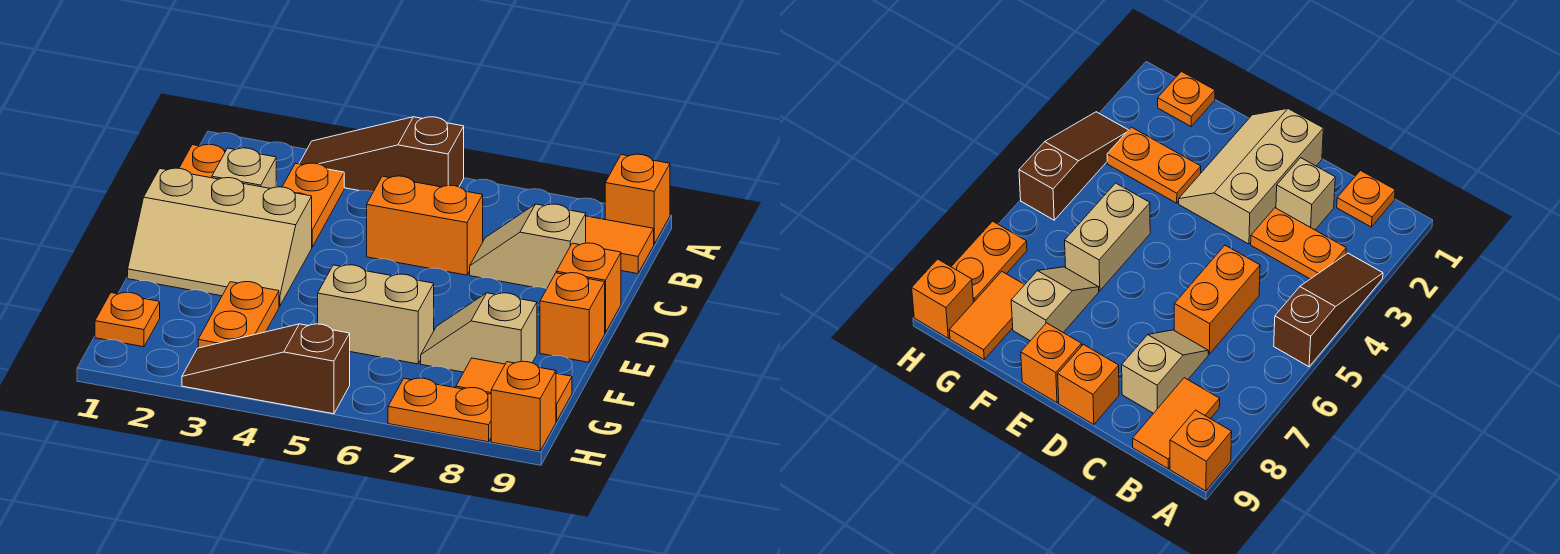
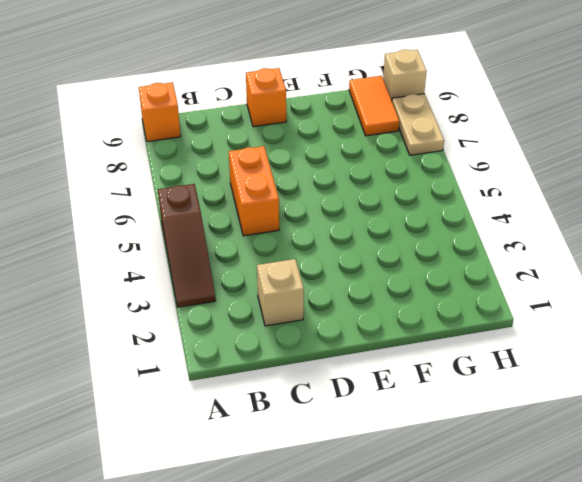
tan plate H7:H8 level 1 -> orange plate H7:H8 level 1
tan brick H9 level 1 -> orange brick H9 level 1
none -> orange plate B1 level 1
none -> orange plate B3:C3 level 1
none -> orange tile B8:B9 level 1

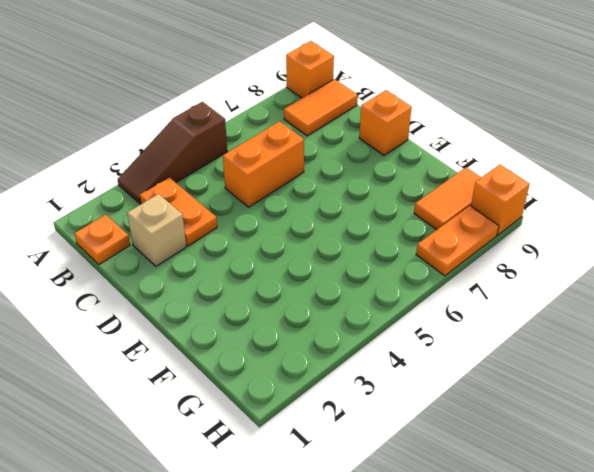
none -> tan slope C7:C8 level 1 top 8
none -> tan slope D1:E3 level 1 top D
none -> orange brick E9 level 1

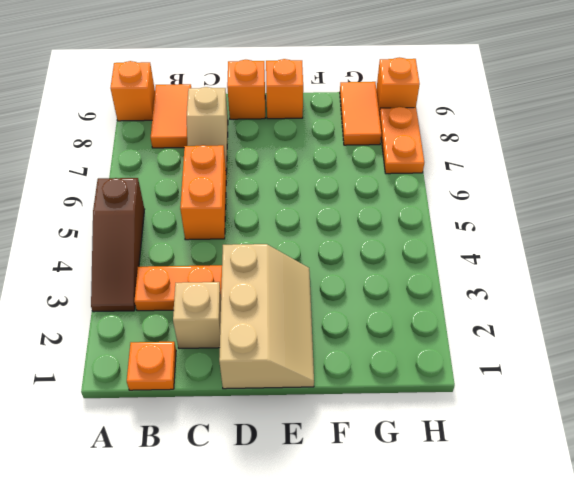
none -> orange plate F3:G3 level 1
none -> tan brick F5:F6 level 1
none -> tan slope F7:F8 level 1 top 8

